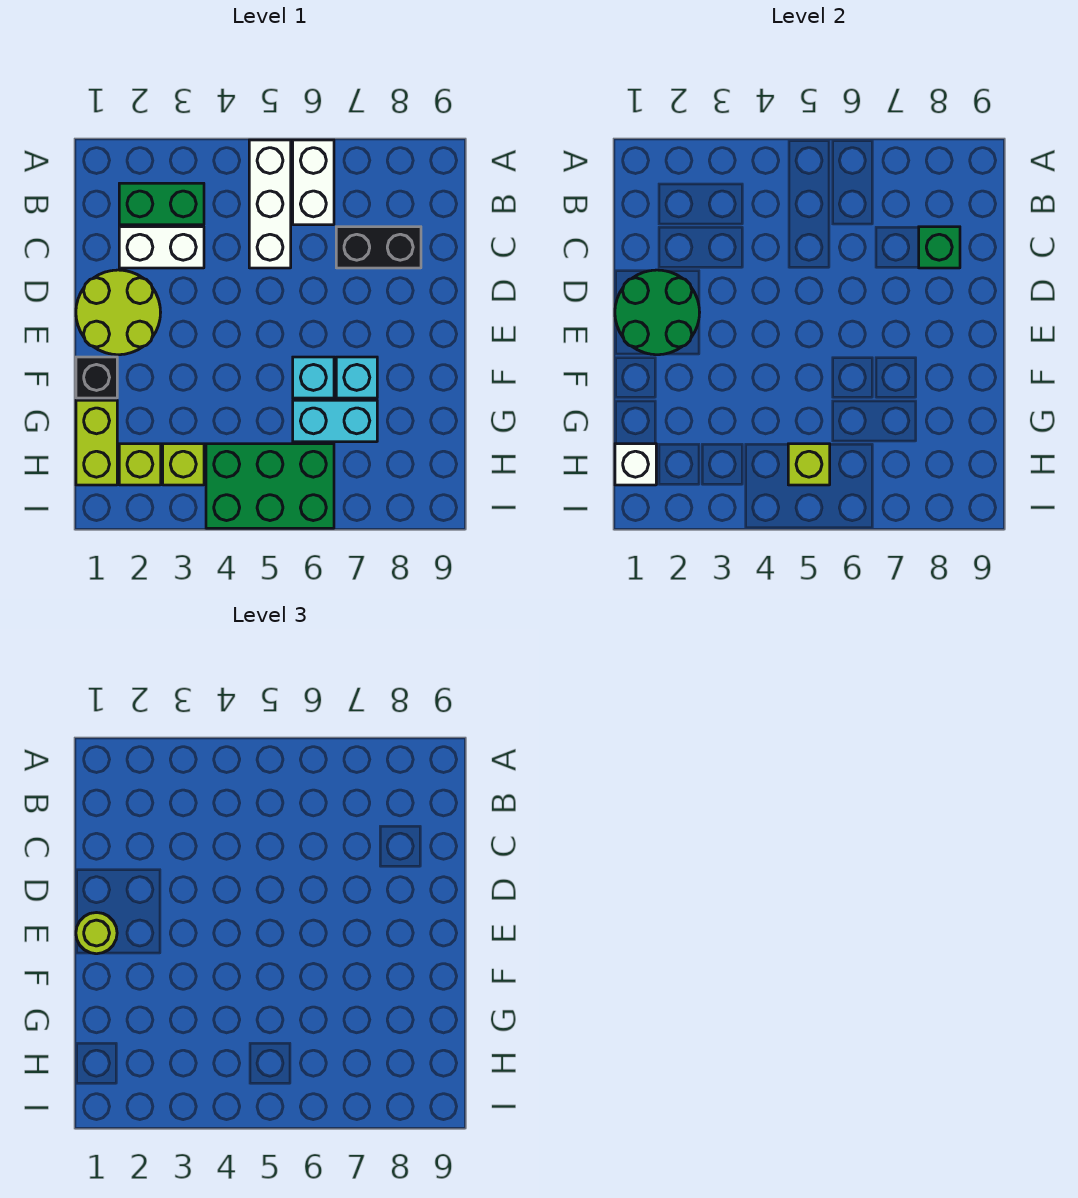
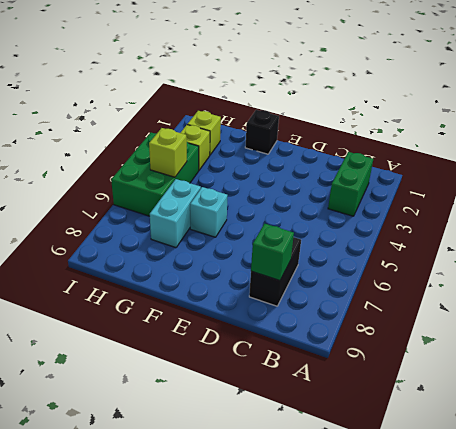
none -> white brick A5:C5 level 1
none -> white brick A6:B6 level 1
none -> white brick C2:C3 level 1

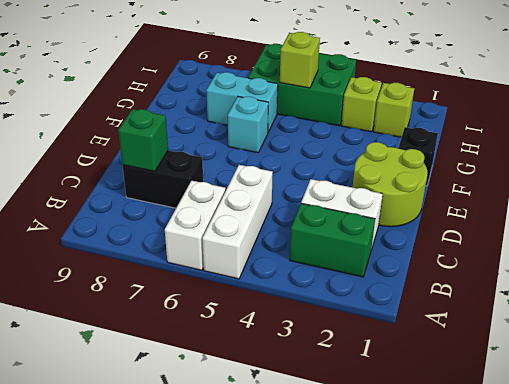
none -> cyan brick F7 level 1
none -> lime brick G1:H1 level 1
none -> green round brick D1:E2 level 2

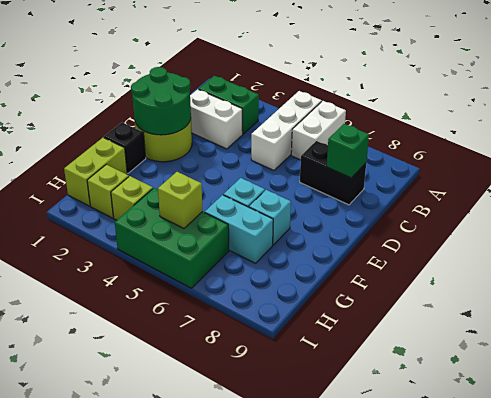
none -> white brick H1 level 2
none -> lime round brick E1 level 3

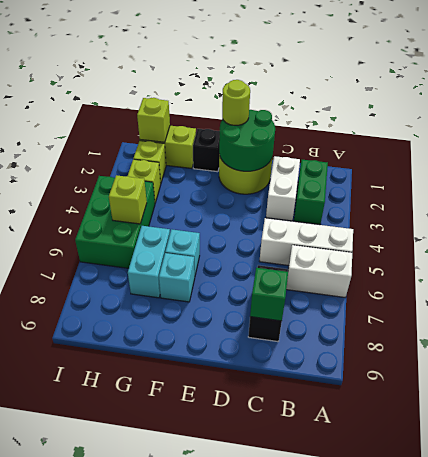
lime brick H1 level 2 -> white brick H1 level 2

